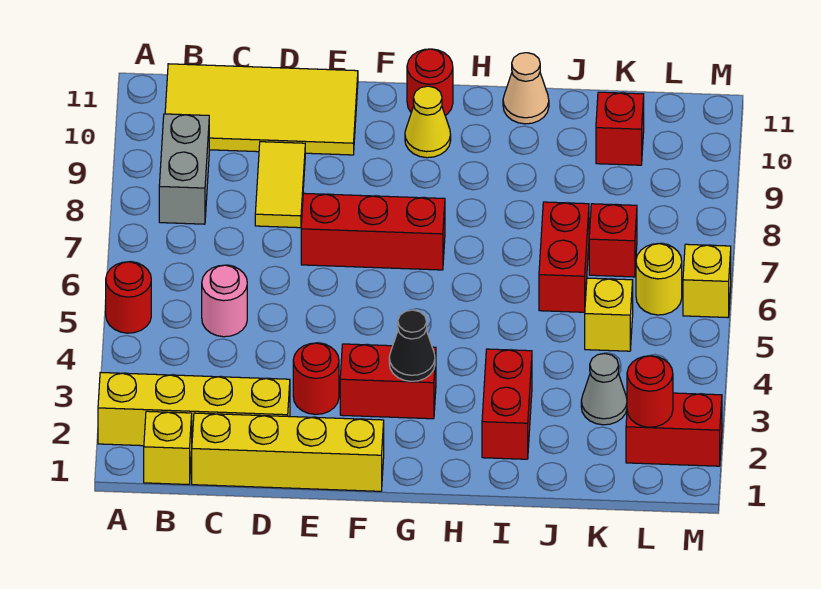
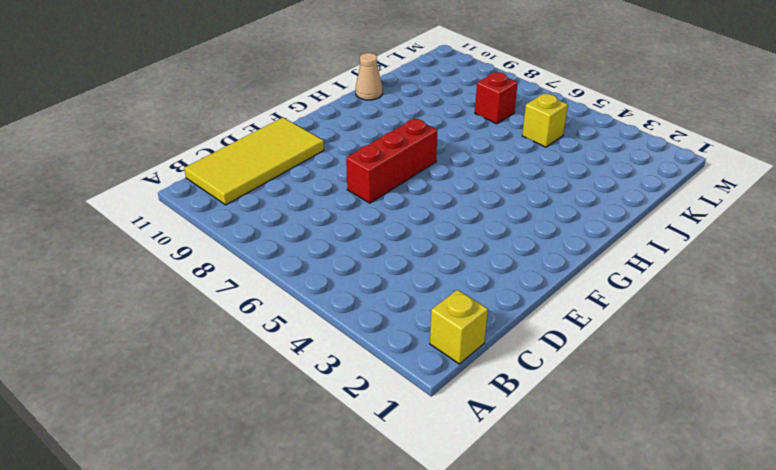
none -> yellow brick A2:D2 level 1
none -> red round brick A5 level 1
none -> grey brick B8:B9 level 1

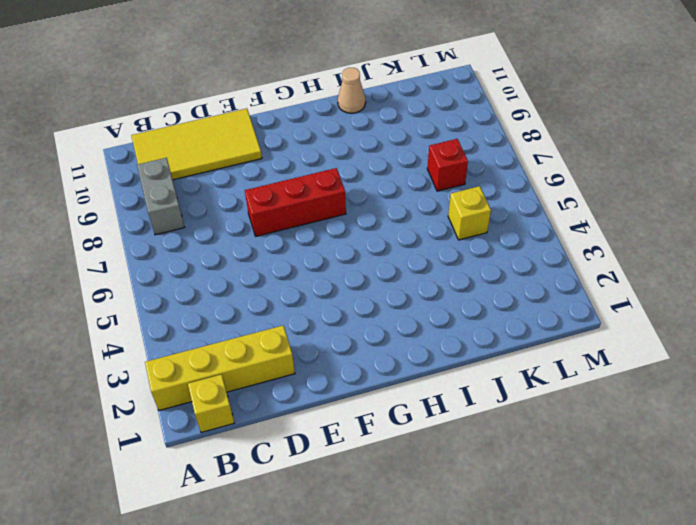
none -> red round brick A5 level 1
none -> yellow brick C1:F1 level 1
none -> pink round brick C5 level 1

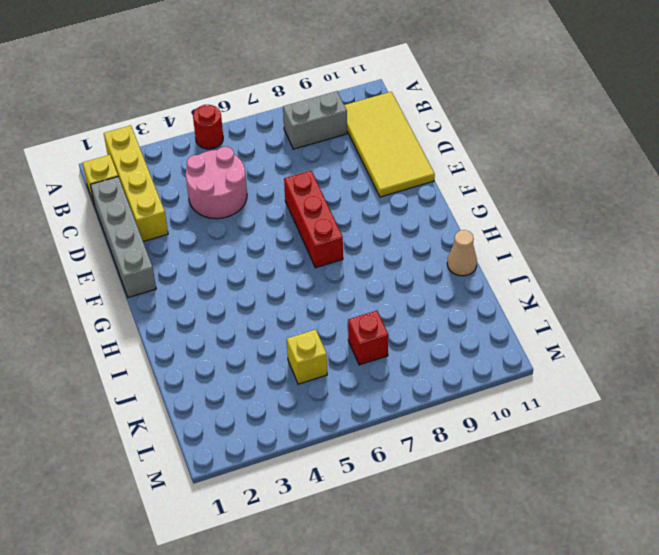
grey brick C1:F1 level 1 -> yellow brick C1:F1 level 1
pink round brick C4:D5 level 1 -> pink round brick C5 level 1
none -> yellow tile D8:D9 level 1
none -> red round brick E3 level 1
none -> red brick F3:G3 level 1

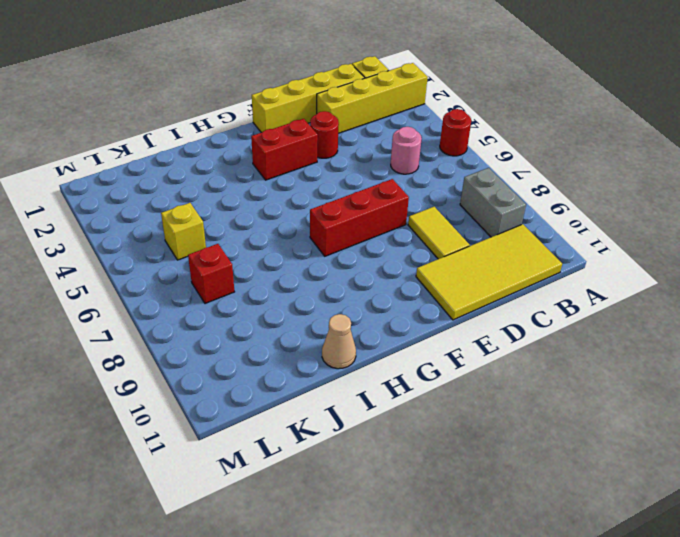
none -> yellow cone G10 level 1
none -> red round brick G11 level 1
none -> red brick I2:I3 level 1

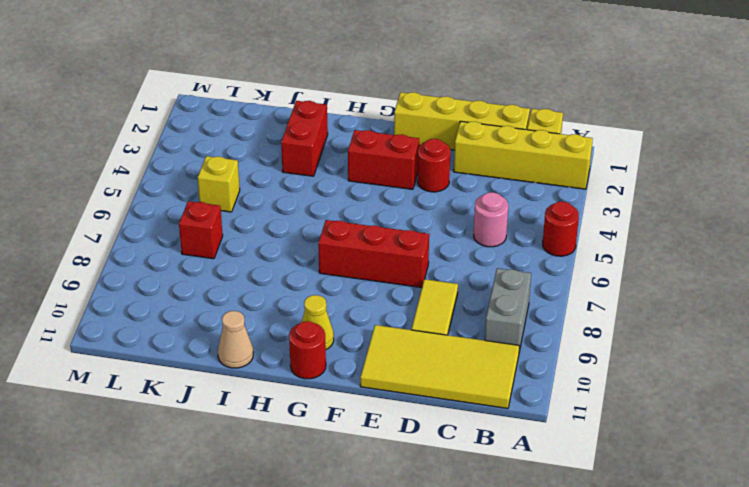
none -> red brick J6:J7 level 1
none -> grey cone K3 level 1
none -> red brick K10 level 1

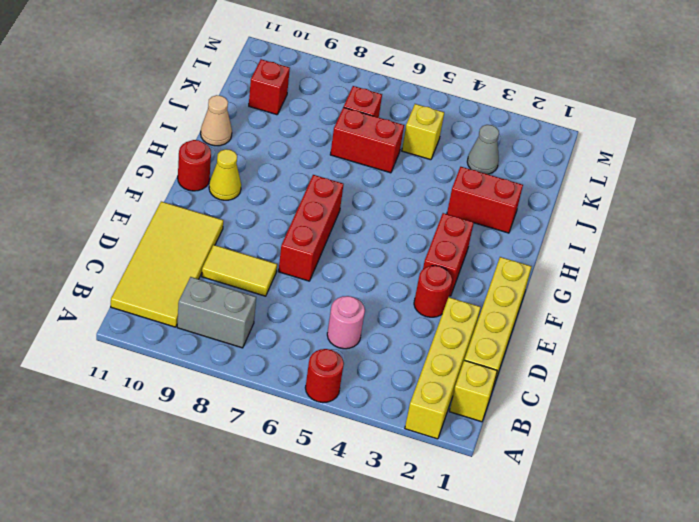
none -> red brick L2:M2 level 1
none -> yellow round brick L6 level 1
none -> yellow brick M6 level 1

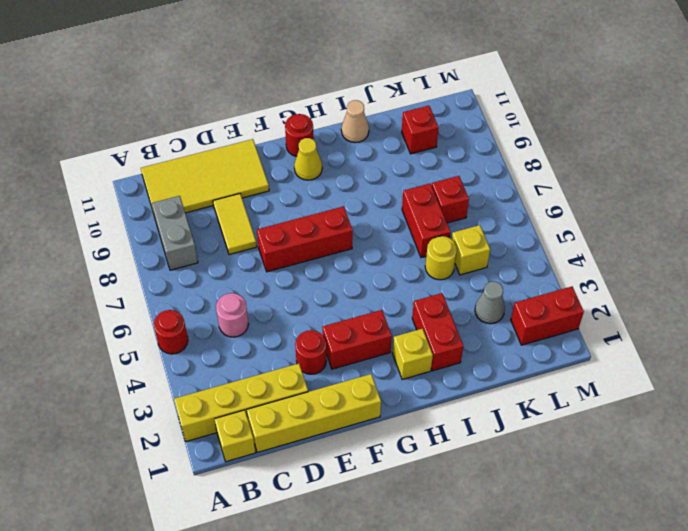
yellow brick H2 level 1 -> yellow brick M6 level 1
yellow round brick J5 level 1 -> yellow round brick L6 level 1
none -> black cone G3 level 2
none -> red round brick L2 level 2

